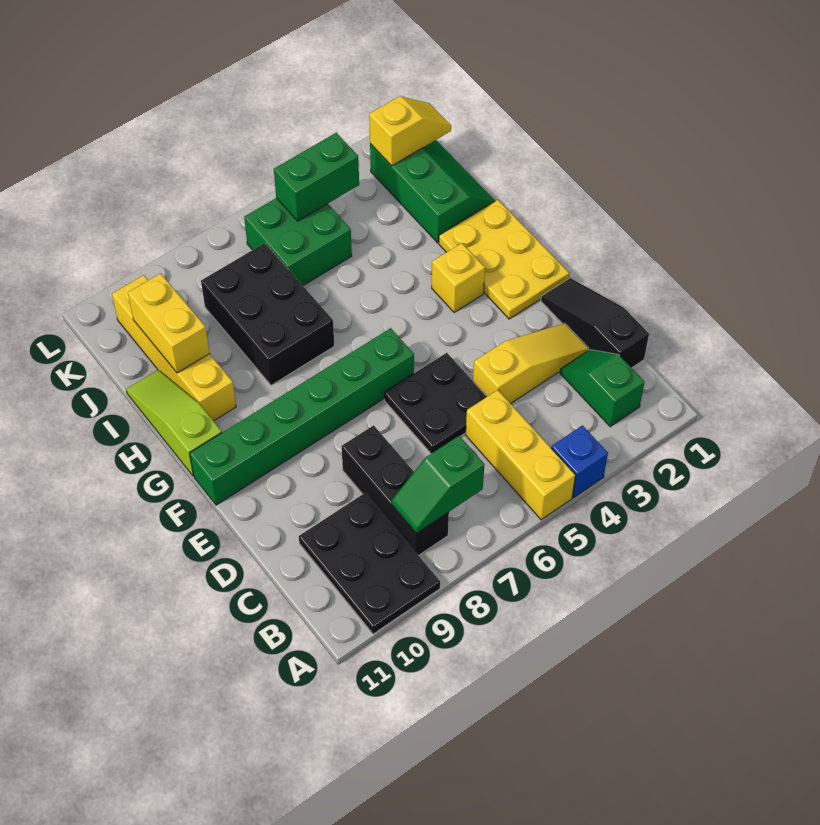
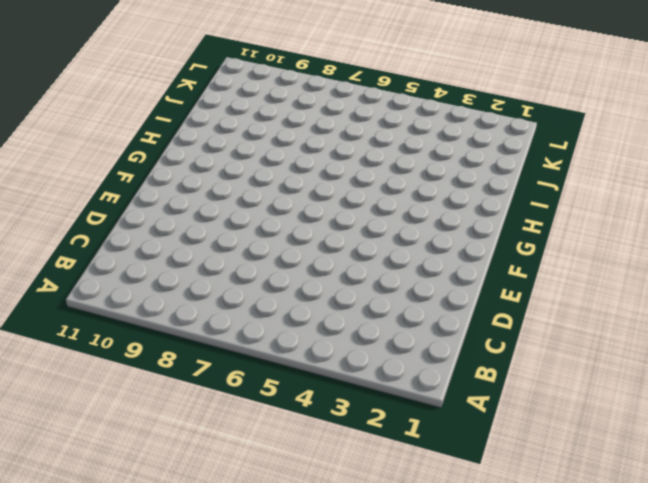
none -> blue brick A4 level 1
none -> yellow brick A5:C5 level 1
none -> black plate A9:C10 level 1

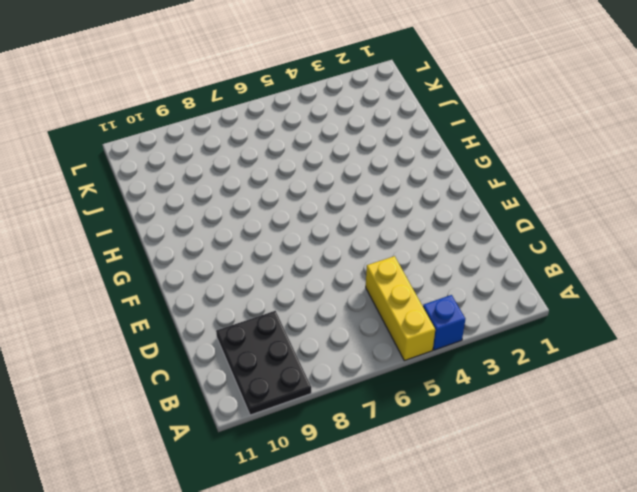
none -> green slope B2:C2 level 1 top B
none -> black brick B8:D8 level 1
none -> black slope C1:E1 level 1 top C

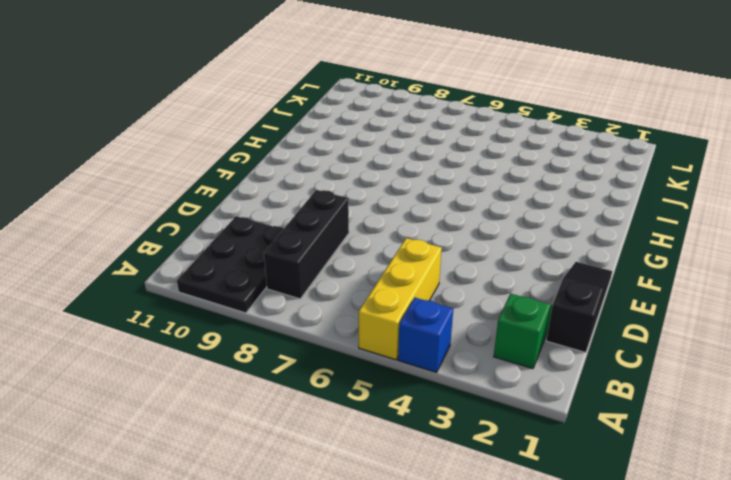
none -> yellow slope D2:D4 level 1 top 4
none -> black plate D5:E6 level 1
none -> yellow plate F1:H2 level 1

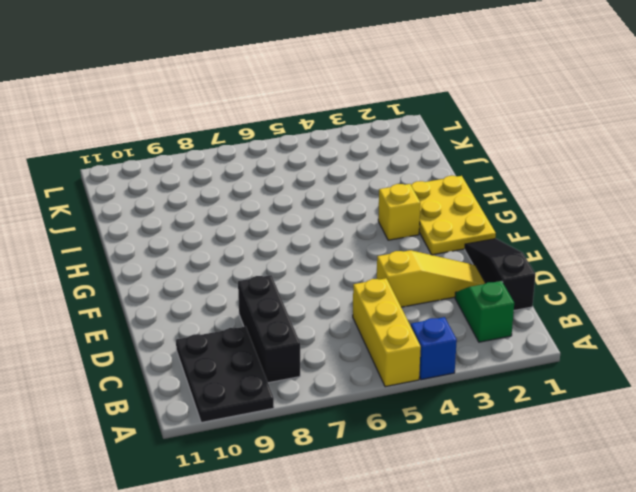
none -> black plate D5:E6 level 1
none -> green brick F6:F11 level 1
none -> lime slope G11:I11 level 1 top G

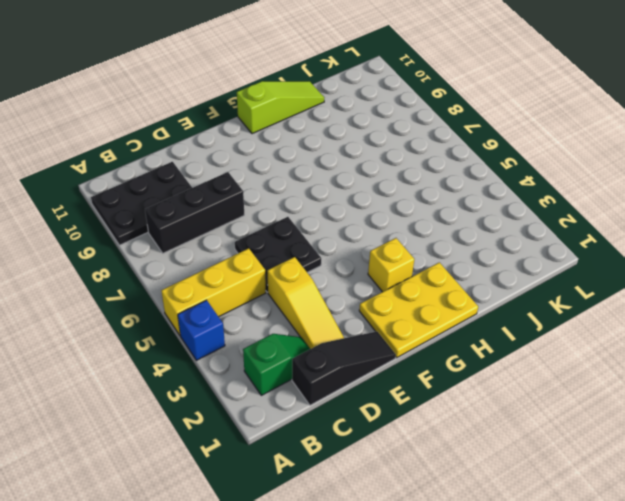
none -> green brick F6:F11 level 1
none -> black brick H7:J8 level 1
none -> yellow brick H10:K10 level 1

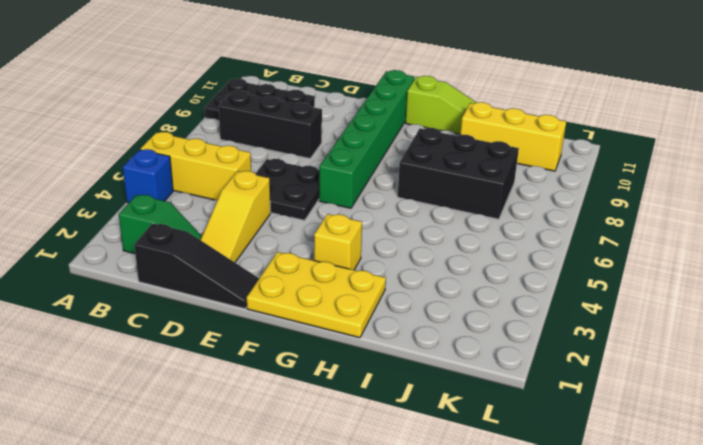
yellow brick I10:K10 level 1 -> yellow brick H10:K10 level 1
none -> green slope I1:K2 level 1 top 2
none -> green brick J5:K6 level 1
none -> green slope B7:B8 level 2 top 7

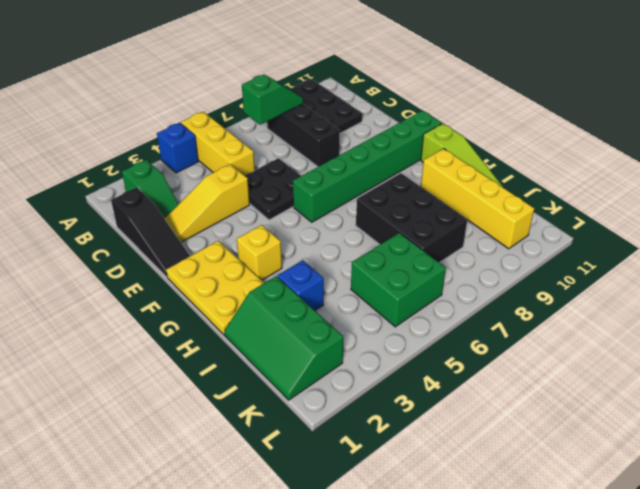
blue brick I3 level 1 -> none
none -> yellow brick I10:J10 level 2
none -> yellow slope K1:K2 level 2 top 2
none -> green brick K4:K5 level 2

